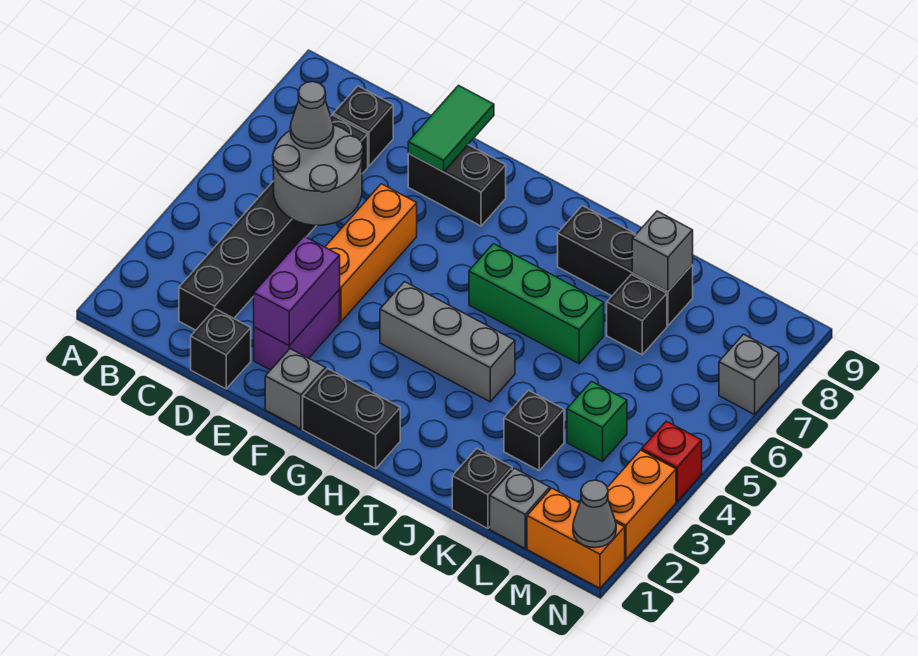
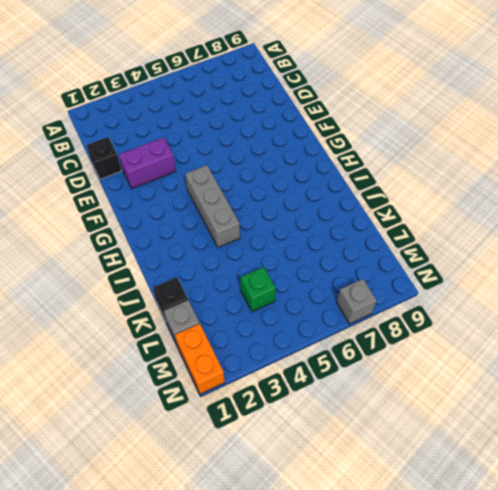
none -> black brick C2:C7 level 1
none -> black brick C8 level 1
none -> orange brick E4:E6 level 1

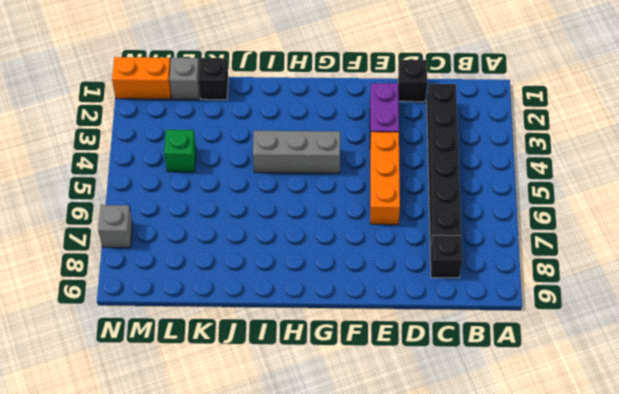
none -> black brick E8:F8 level 1
none -> grey brick F1 level 1
none -> black brick G1:H1 level 1

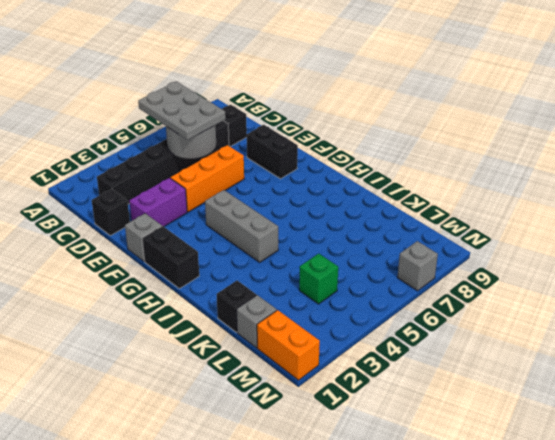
grey plate B5:D6 level 3 -> grey cone C6 level 3
none -> green brick H6:J6 level 1
none -> black brick I8:K8 level 1
none -> black brick K3 level 1

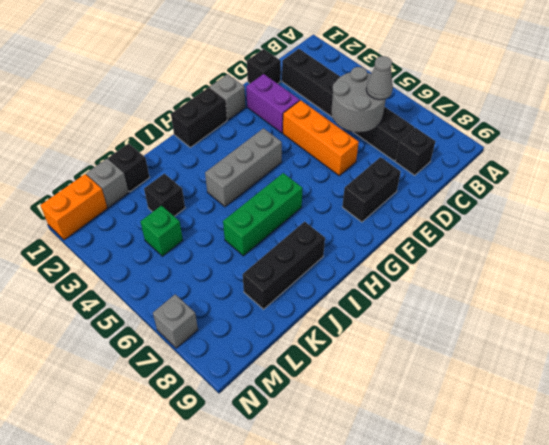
none -> black brick K7 level 1
none -> orange brick N2:N3 level 1
none -> red brick N4 level 1

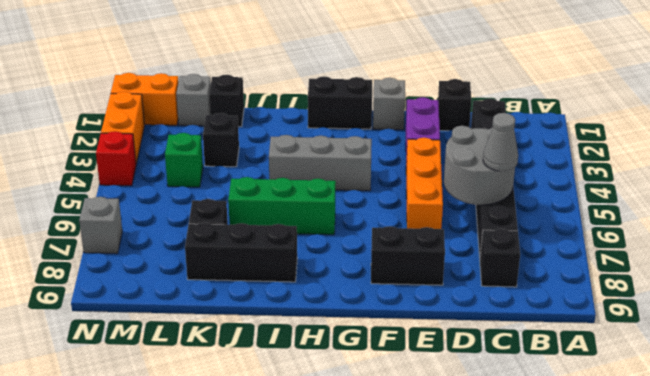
none -> purple brick E2:E3 level 2
none -> green tile E8:E9 level 2
none -> grey brick K8 level 2

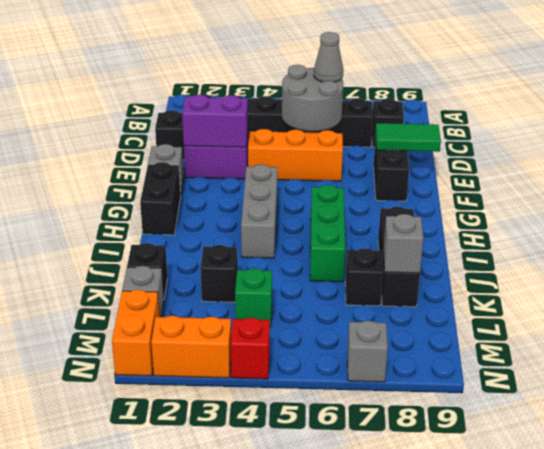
none -> grey cone N1 level 2

